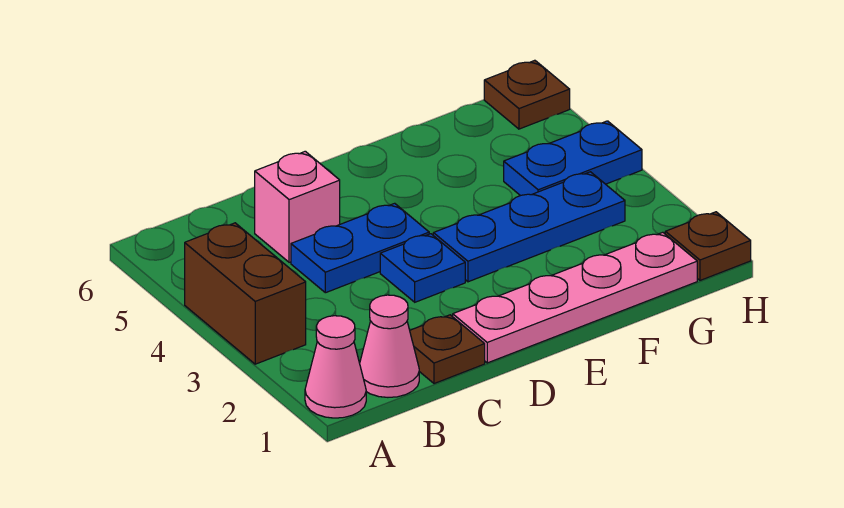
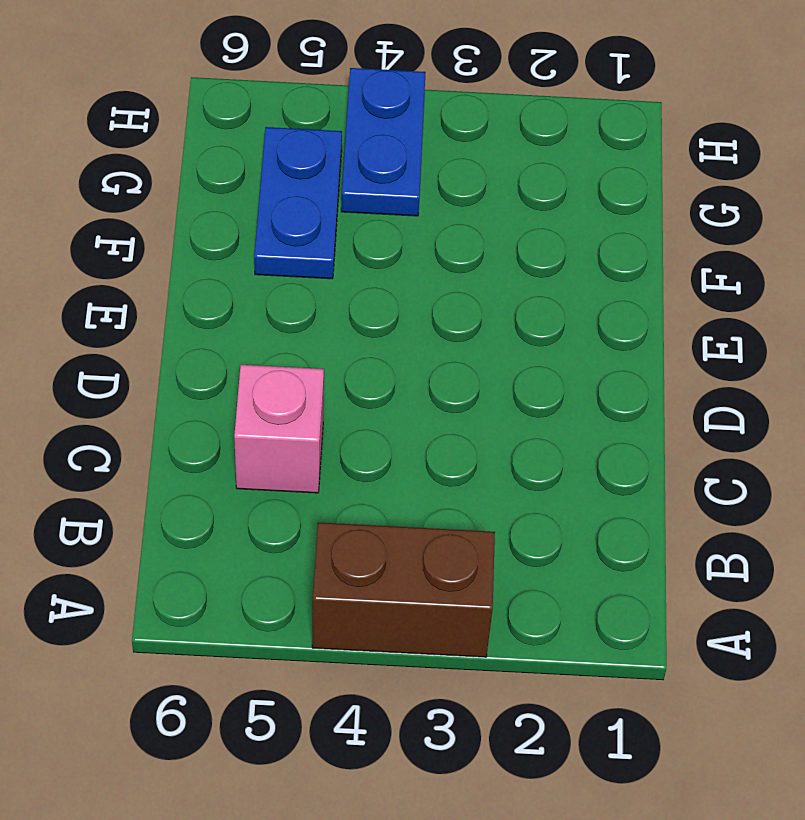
blue plate F5:G5 level 1 -> blue plate C4:D4 level 1
none -> pink cone A1 level 1
none -> pink cone B1 level 1
none -> brown plate C1 level 1

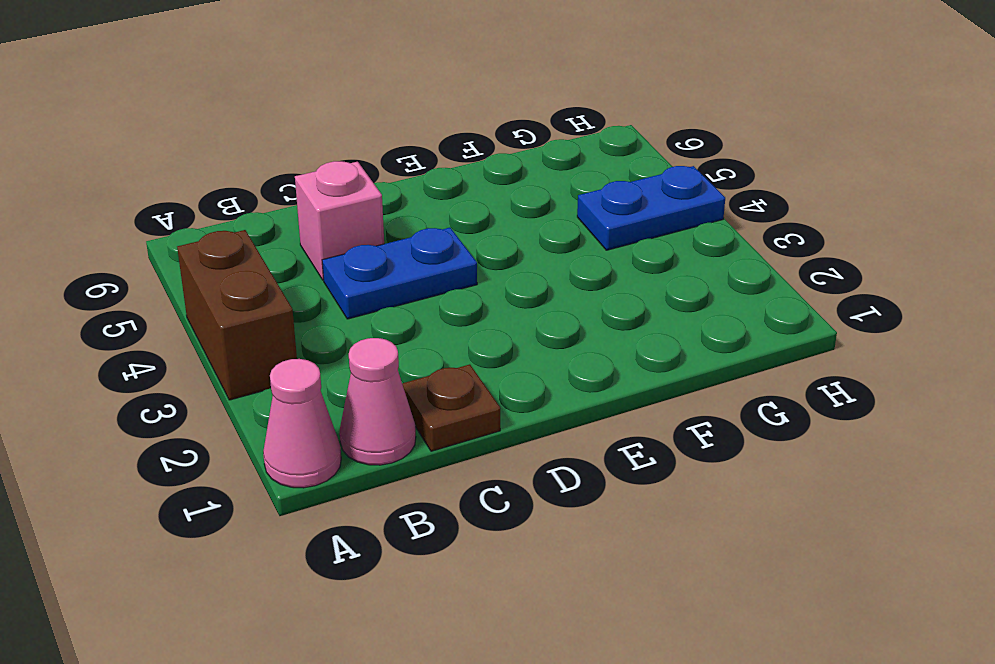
none -> pink plate D1:G1 level 1
none -> blue plate D3 level 1
none -> blue plate E3:G3 level 1

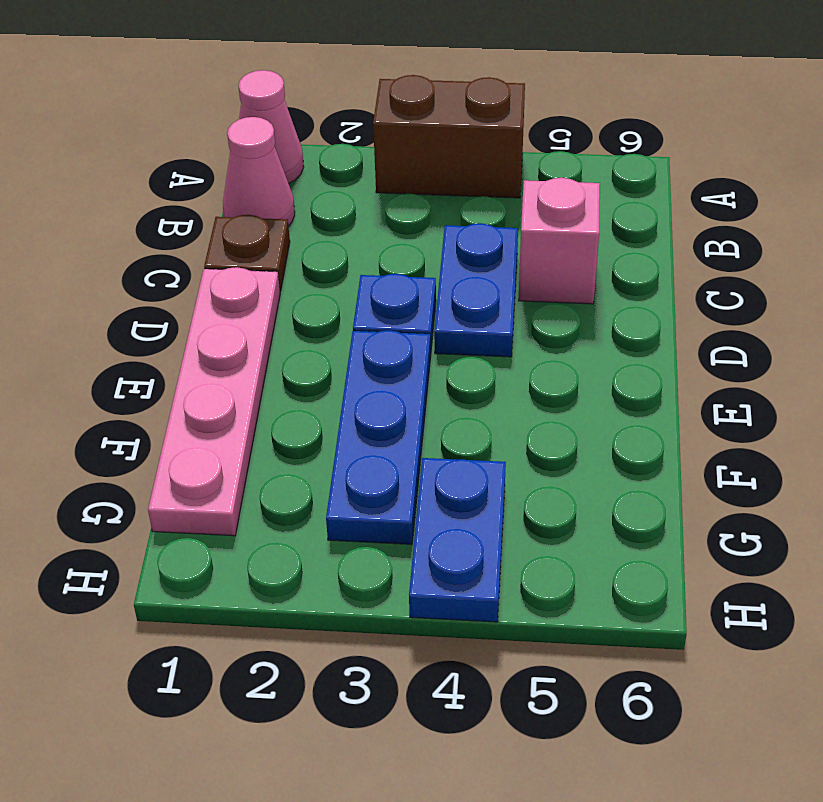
none -> brown plate H1 level 1
none -> brown plate H6 level 1

